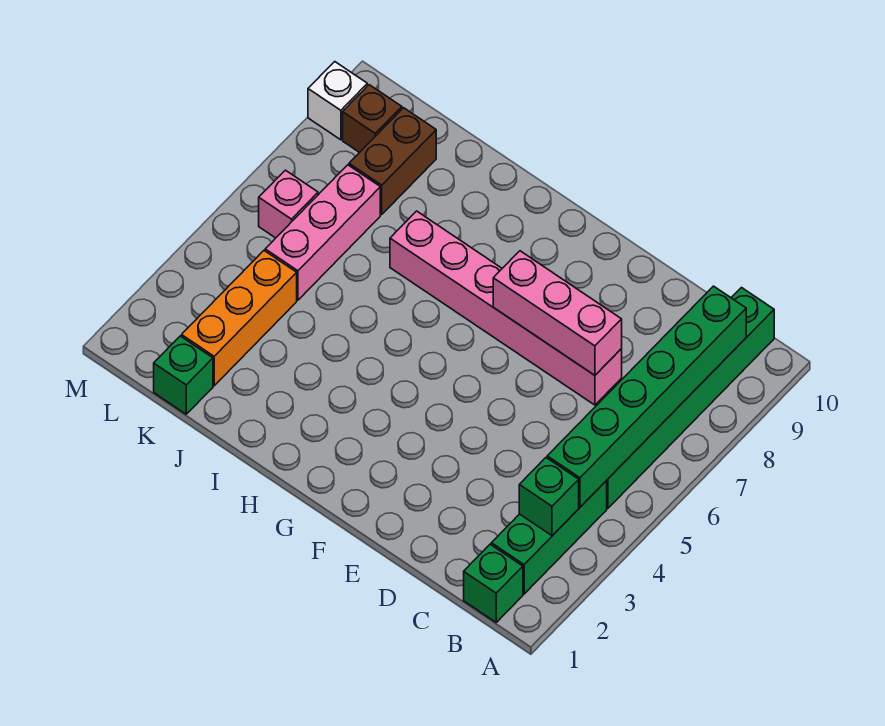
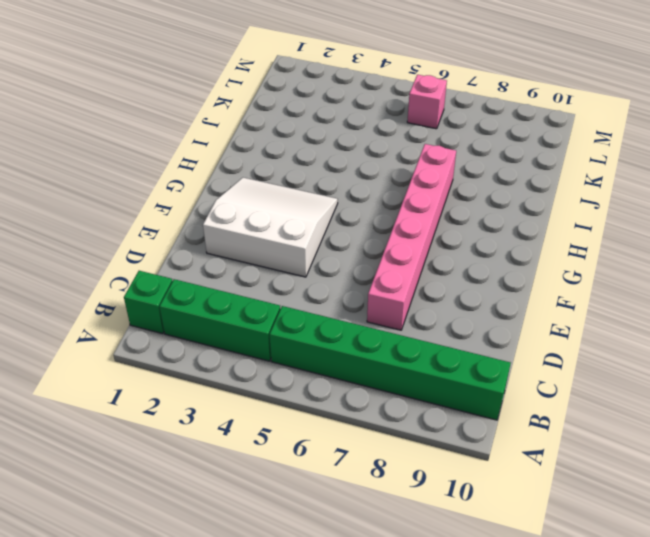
white slope E2:G4 level 1 top E -> none
none -> green brick K1 level 1
none -> orange brick K2:K4 level 1
none -> pink brick K5:K7 level 1

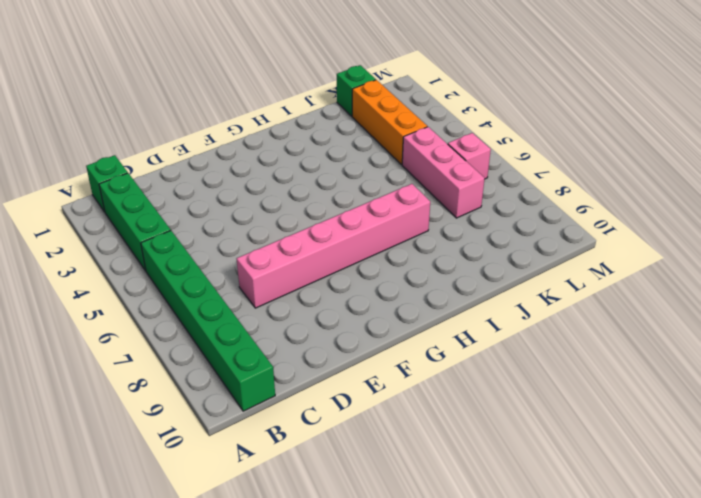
none -> brown brick K8:K9 level 1
none -> brown brick L9 level 1
none -> white brick M9 level 1

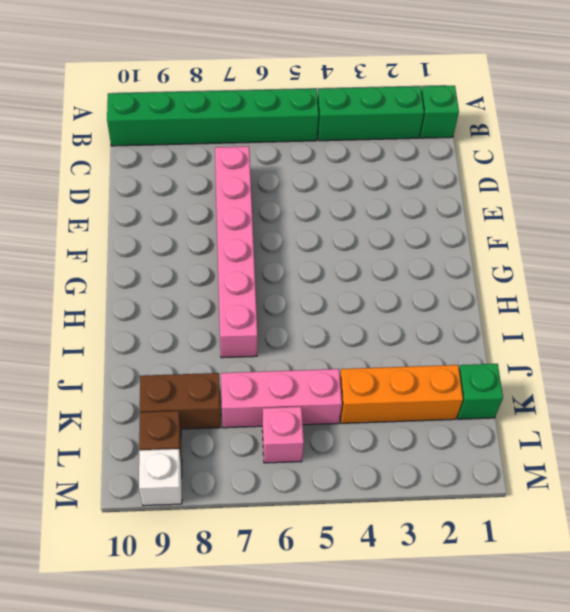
none -> green brick B3 level 2
none -> green brick B4:B9 level 2
none -> pink brick D7:F7 level 2

